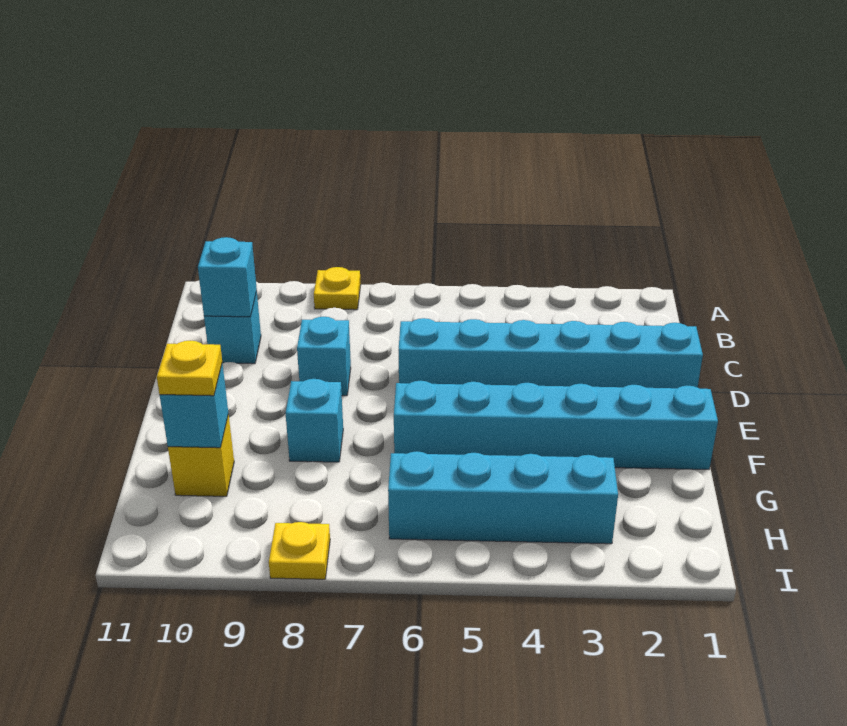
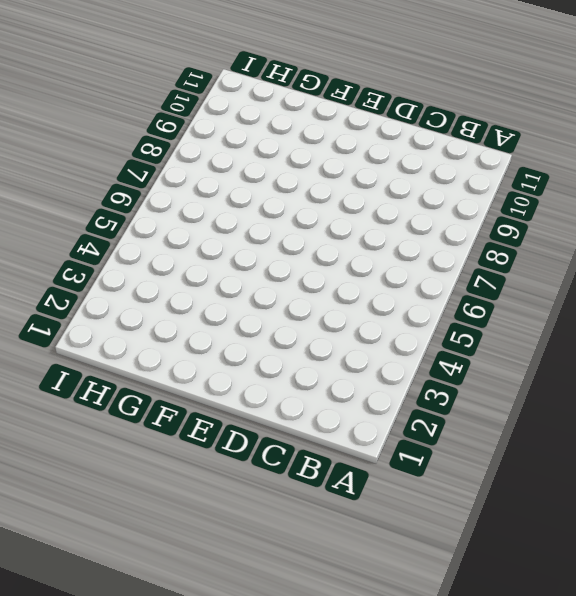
none -> yellow plate A8 level 1
none -> cyan brick C10 level 1
none -> cyan brick D1:D6 level 1

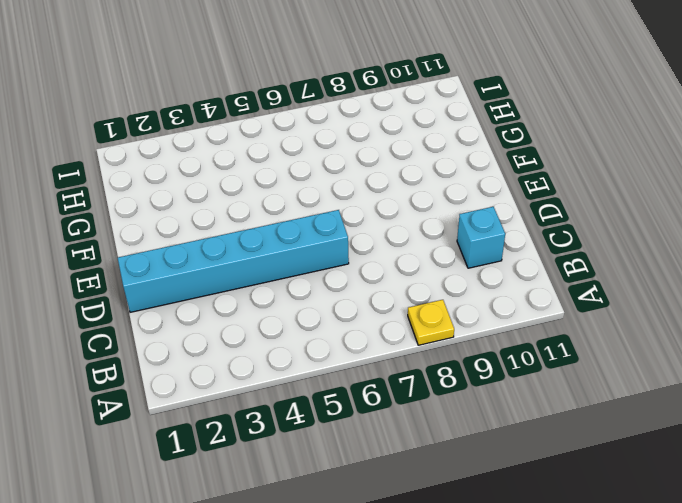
none -> cyan brick D8 level 1
none -> cyan brick F1:F6 level 1
none -> cyan brick F8 level 1

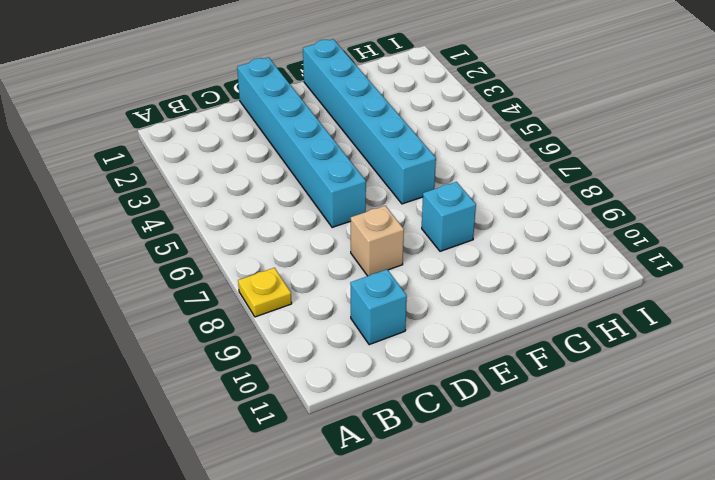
tan brick D8 level 1 -> cyan brick D8 level 1
none -> yellow brick G10 level 1
none -> cyan brick H3:H6 level 1
none -> yellow plate I8 level 1

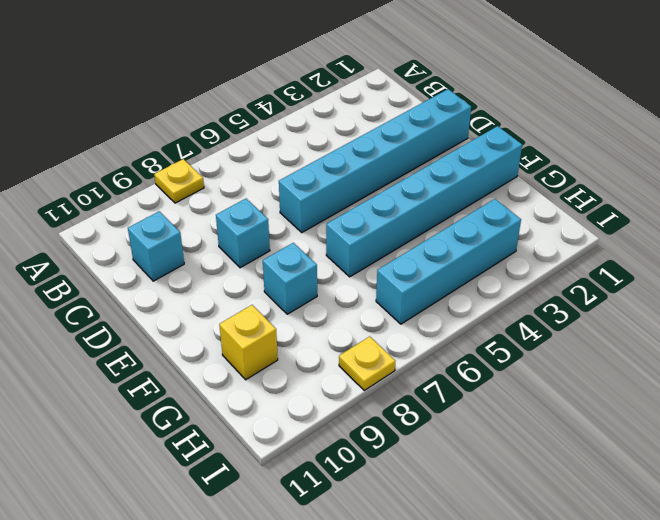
none -> cyan brick C10 level 2
none -> cyan brick G10 level 2
none -> yellow plate G10 level 3

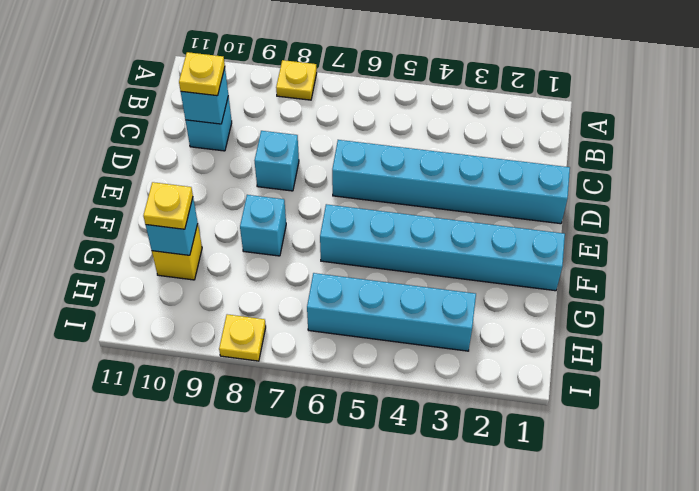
yellow plate C10 level 3 -> none

